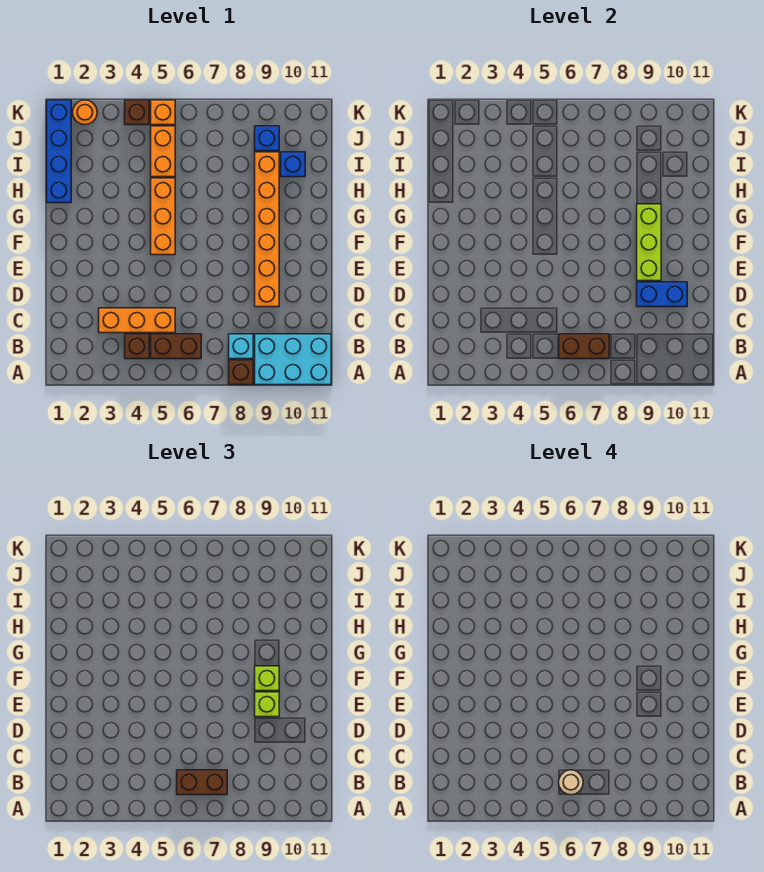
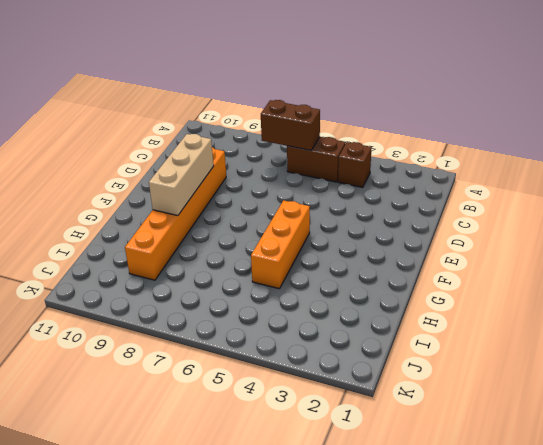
tan brick E9:G9 level 2 -> lime brick E9:G9 level 2
none -> brown brick A8 level 1
none -> cyan brick A9:B11 level 1
none -> cyan brick B8 level 1

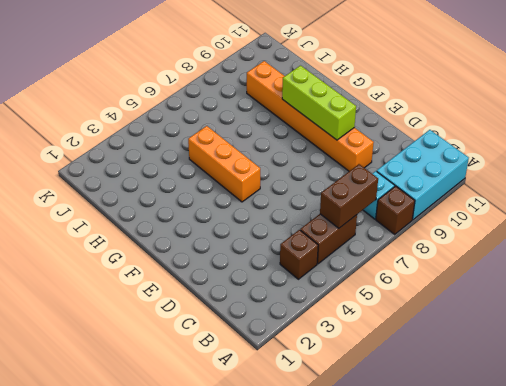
none -> orange brick C3:C5 level 1
none -> blue brick H1:K1 level 1
none -> orange brick I5:J5 level 1

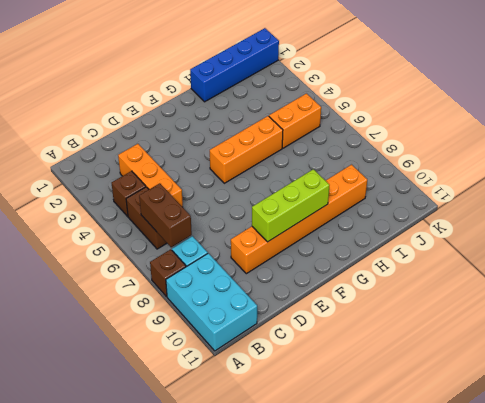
none -> blue brick I10 level 1
none -> blue brick J9 level 1
none -> orange round brick K2 level 1

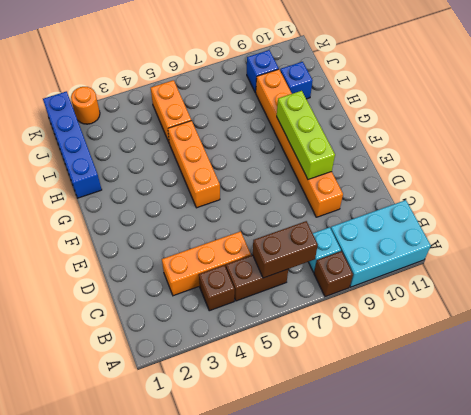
none -> brown brick K4 level 1
none -> orange brick K5 level 1
none -> blue brick D9:D10 level 2

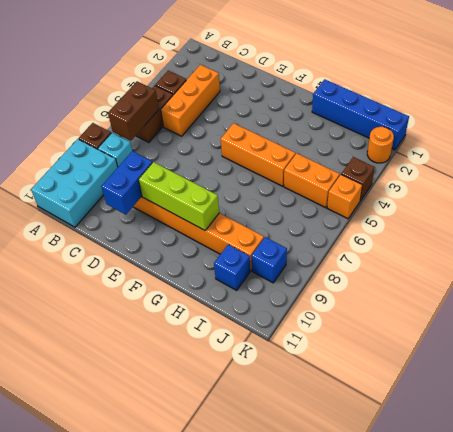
none -> brown brick B6:B7 level 3
none -> lime brick E9 level 3
none -> lime brick F9 level 3

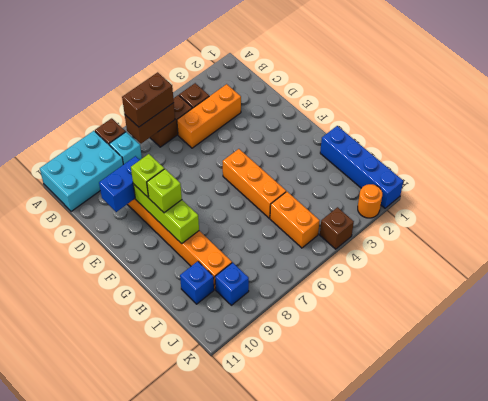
none -> orange brick K5 level 1
none -> tan round brick B6 level 4

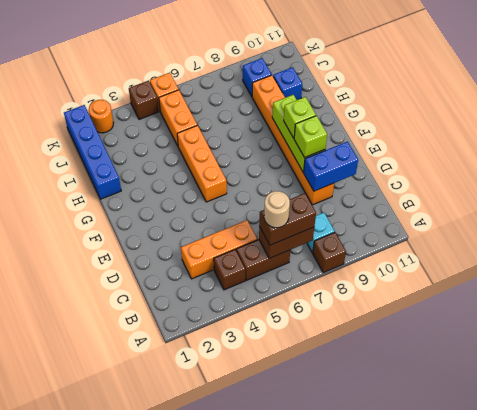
none -> cyan brick A9:B11 level 1

